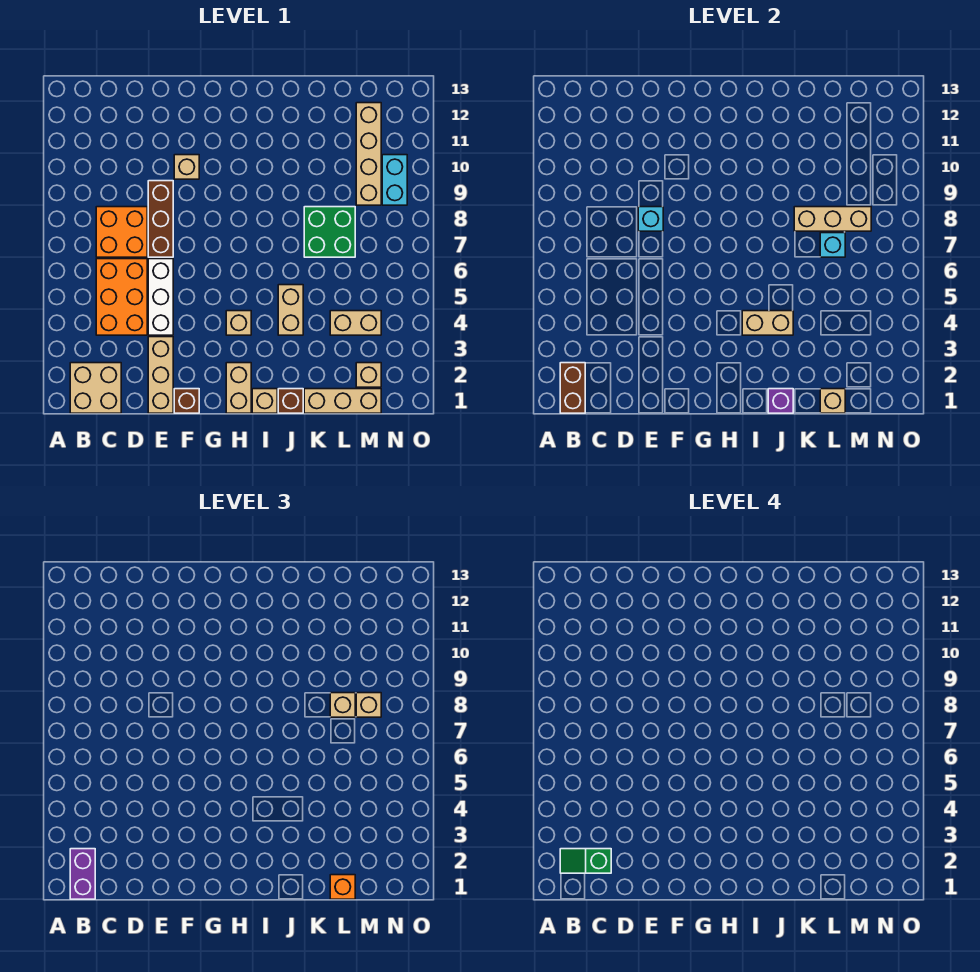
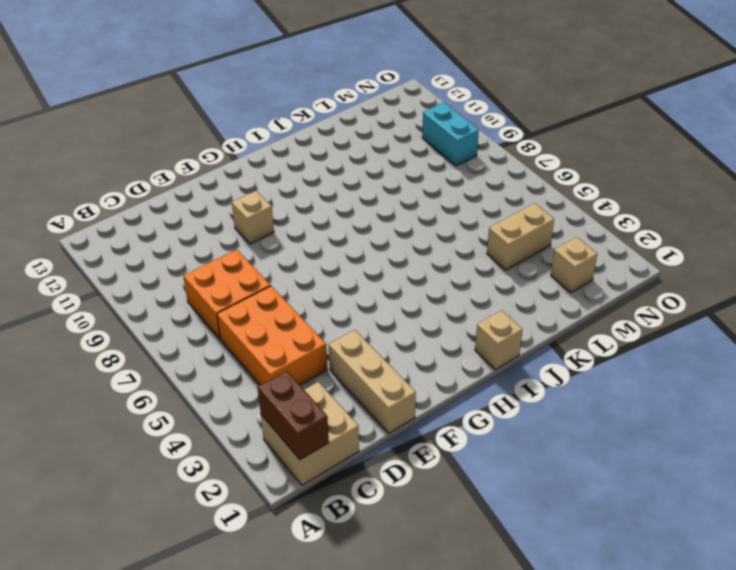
none -> white brick E4:E6 level 1
none -> brown brick E7:E9 level 1
none -> brown brick F1 level 1
none -> tan brick H1:H2 level 1

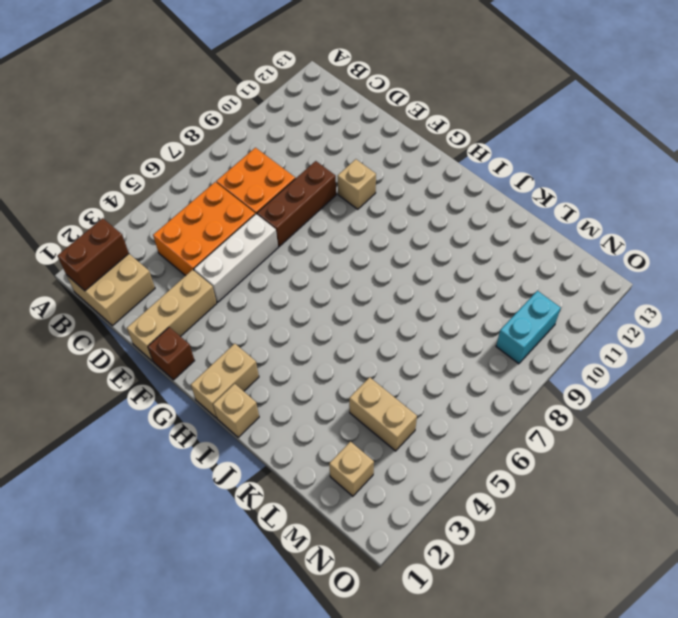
none -> tan brick H4 level 1
none -> brown brick J1 level 1
none -> tan brick J4:J5 level 1
none -> tan brick K1:M1 level 1

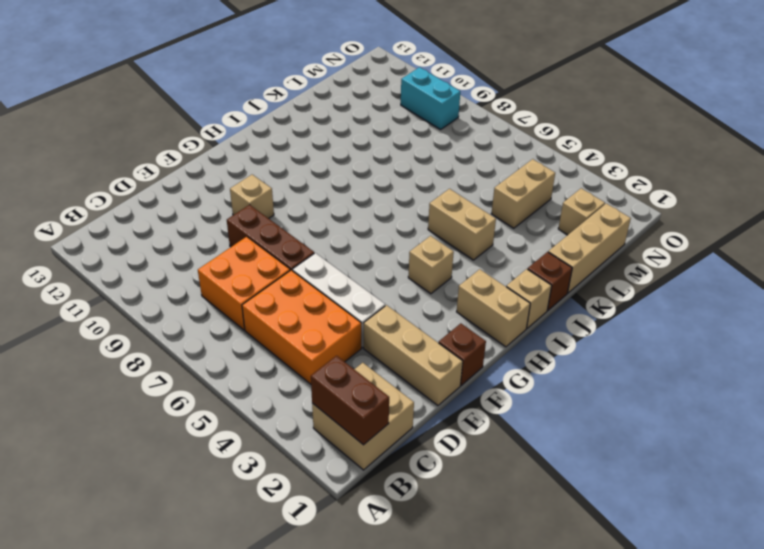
none -> green brick K7:L8 level 1
none -> tan brick M9:M12 level 1
none -> cyan brick E8 level 2
none -> tan brick I4:J4 level 2

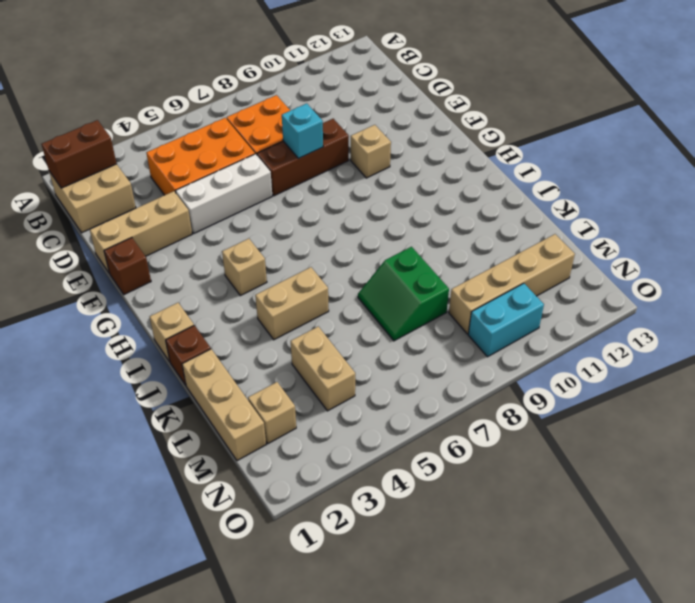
green slope K7:L8 level 1 top 8 -> green brick K7:L8 level 1
none -> tan brick H1:H2 level 1
none -> tan brick I4:J4 level 2
none -> purple brick J1 level 2
none -> tan brick K8:M8 level 2

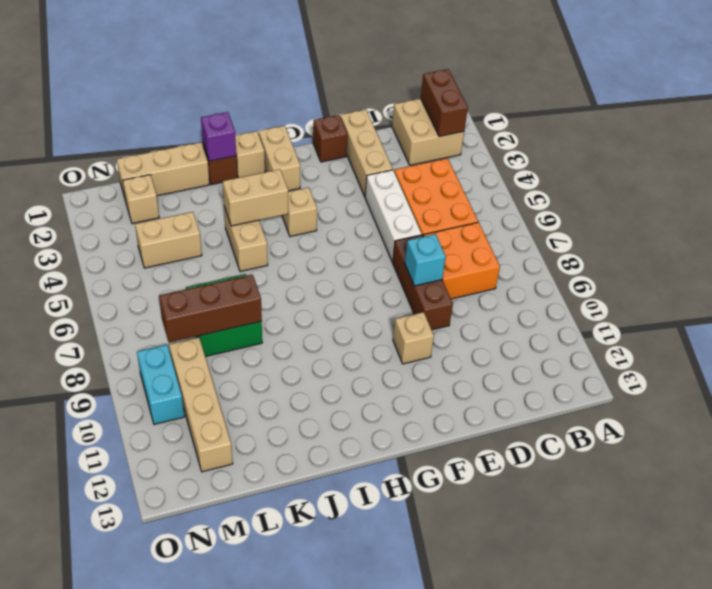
brown brick K8:M8 level 2 -> tan brick K8:M8 level 2
none -> tan brick L1 level 2
none -> cyan brick L7 level 2
none -> purple brick B1:B2 level 3
none -> orange brick L1 level 3

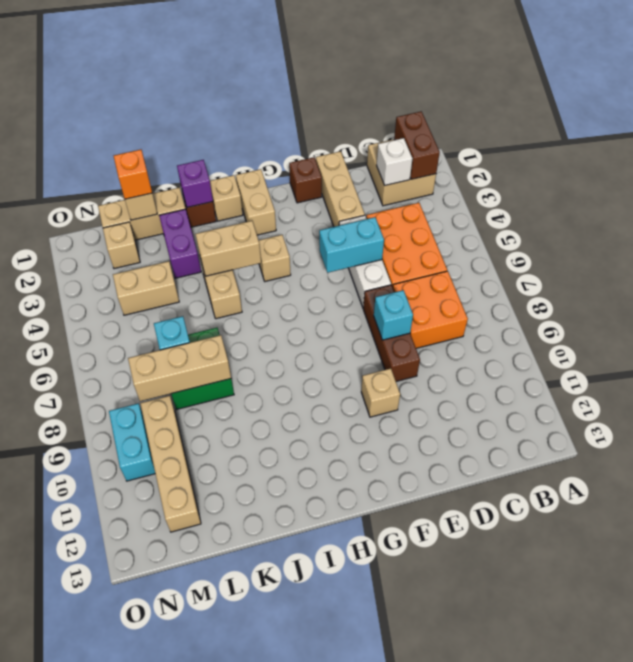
white brick C2 level 2 -> none
cyan brick E5:F5 level 2 -> none
purple brick K2:K3 level 1 -> purple brick B1:B2 level 3
none -> tan brick L8 level 3
none -> tan brick M8 level 3
none -> green slope B2:C2 level 4 top C

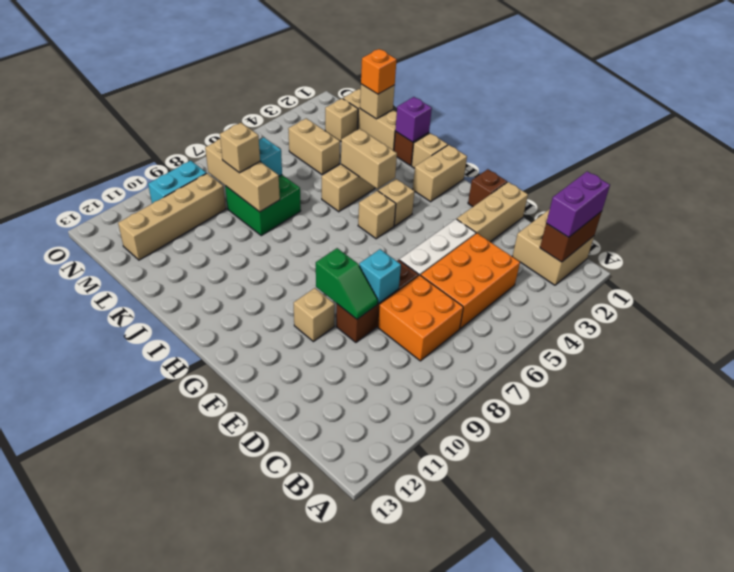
green slope E9:F9 level 2 top F -> green slope B2:C2 level 4 top C
tan brick H5 level 1 -> tan brick M8 level 3

